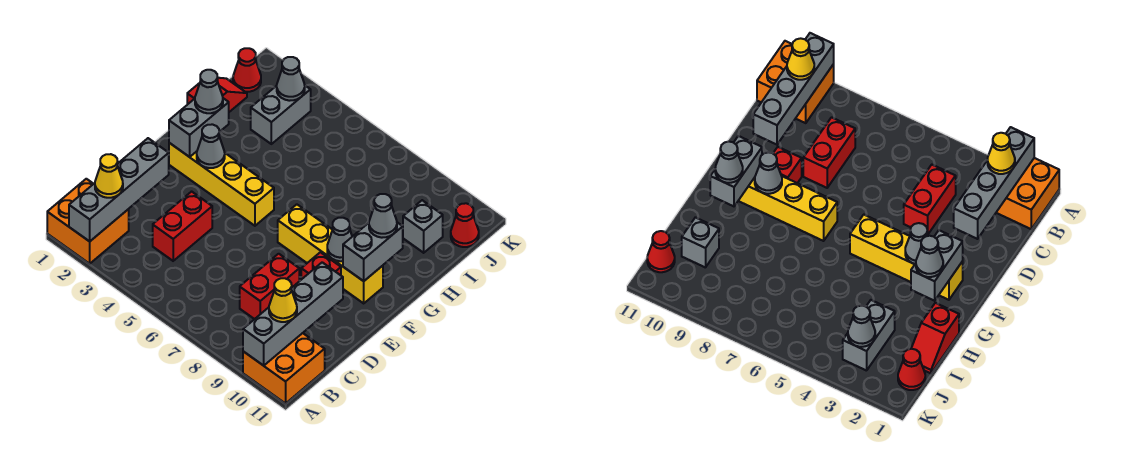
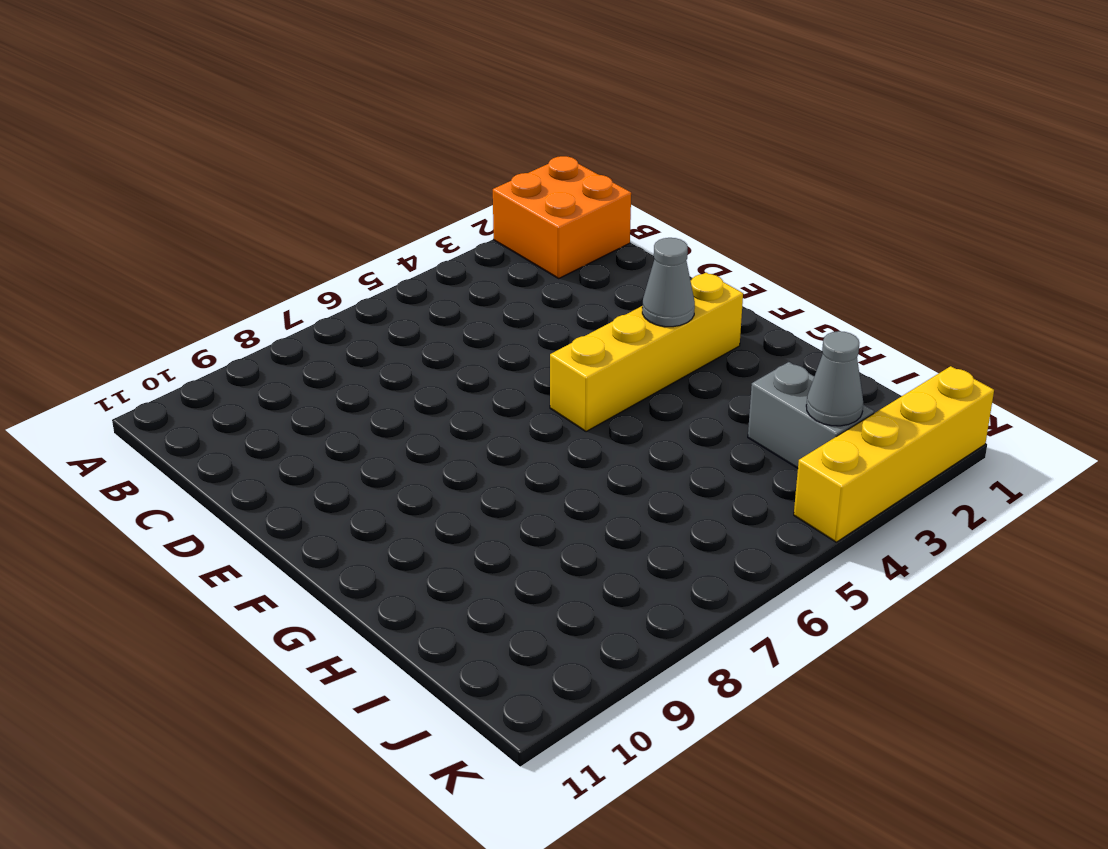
yellow brick K1:K4 level 1 -> yellow brick F7:F10 level 1
none -> orange brick A10:B11 level 1
none -> red brick C4:D4 level 1
none -> red brick C8:D8 level 1

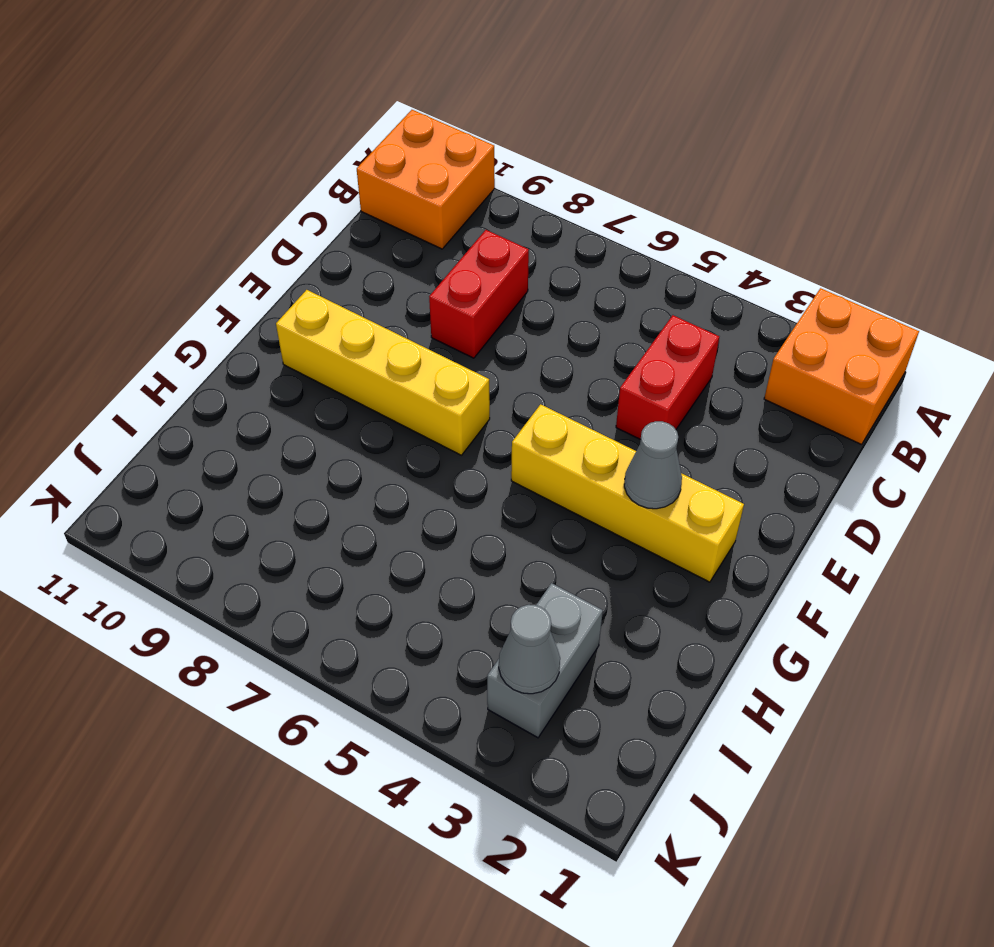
none -> red brick E9 level 1
none -> red slope H1:I1 level 1 top H
none -> grey brick I10 level 1

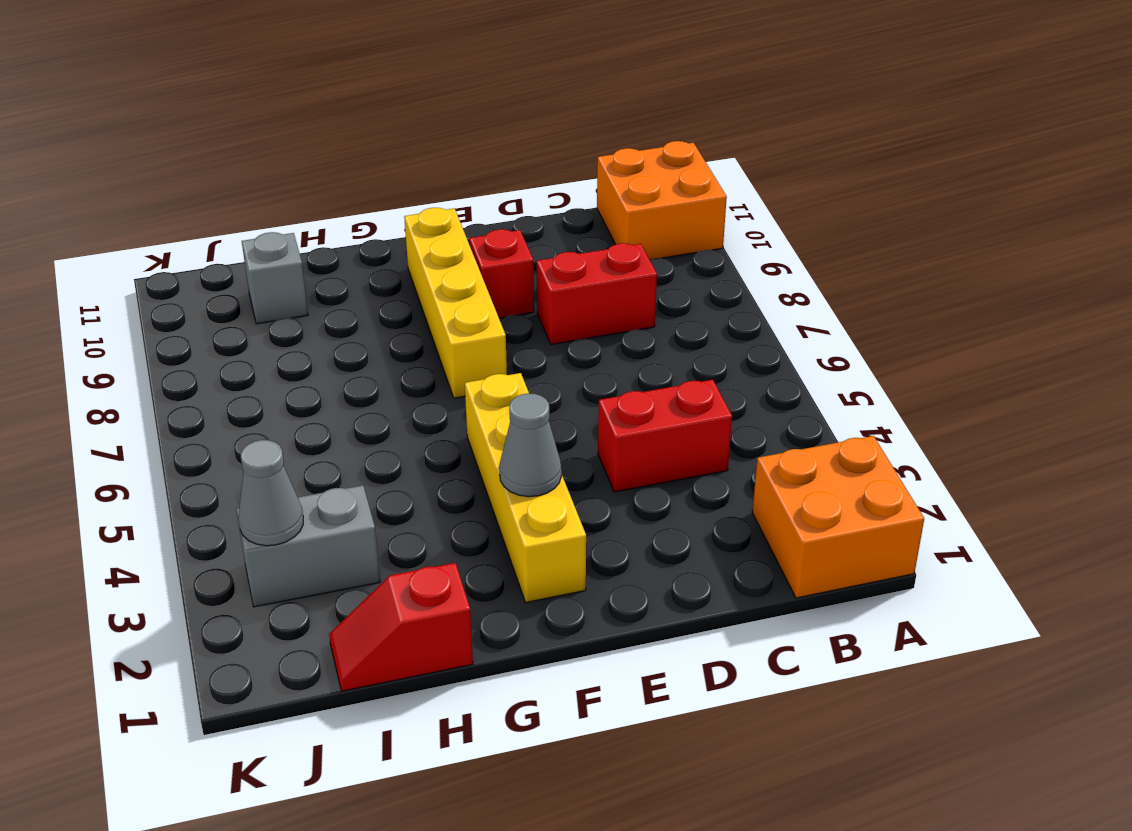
none -> red cone J1 level 1
none -> red cone J11 level 1
none -> grey brick A2:D2 level 2

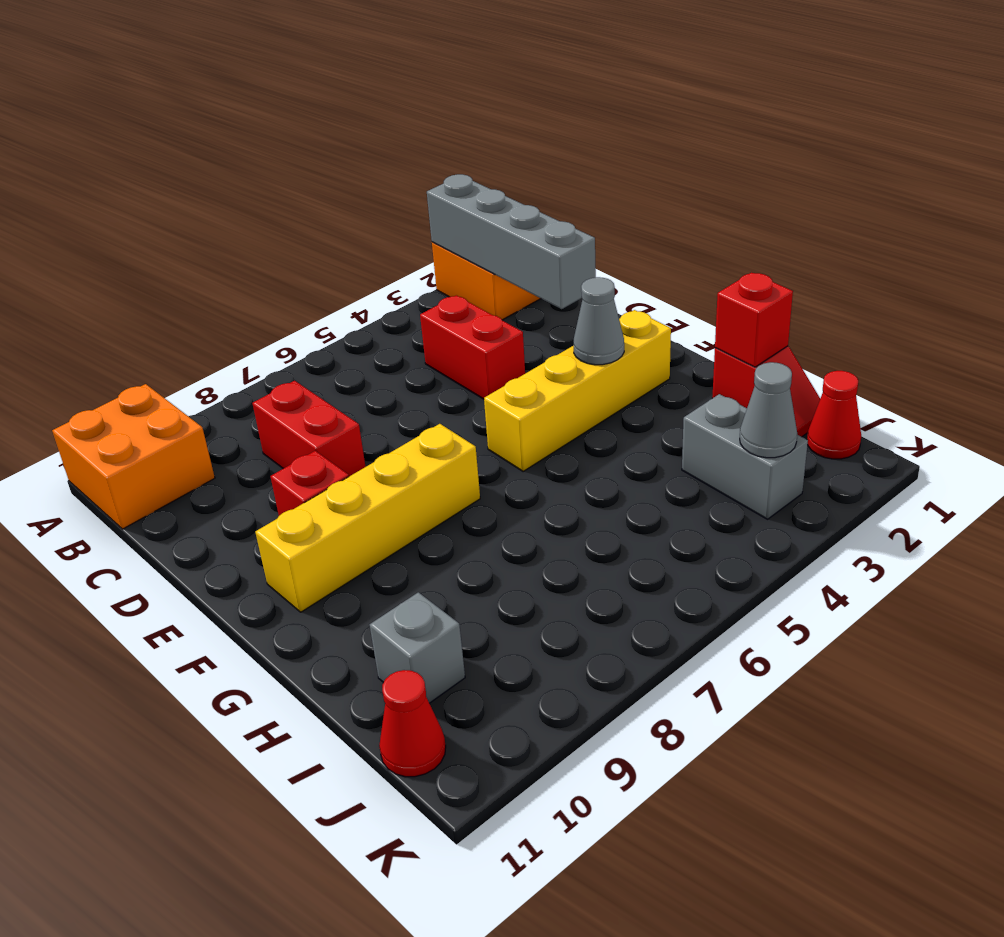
red brick H1 level 2 -> none
none -> grey brick A10:D10 level 2
none -> grey brick F2:G2 level 2
none -> grey cone F9 level 2

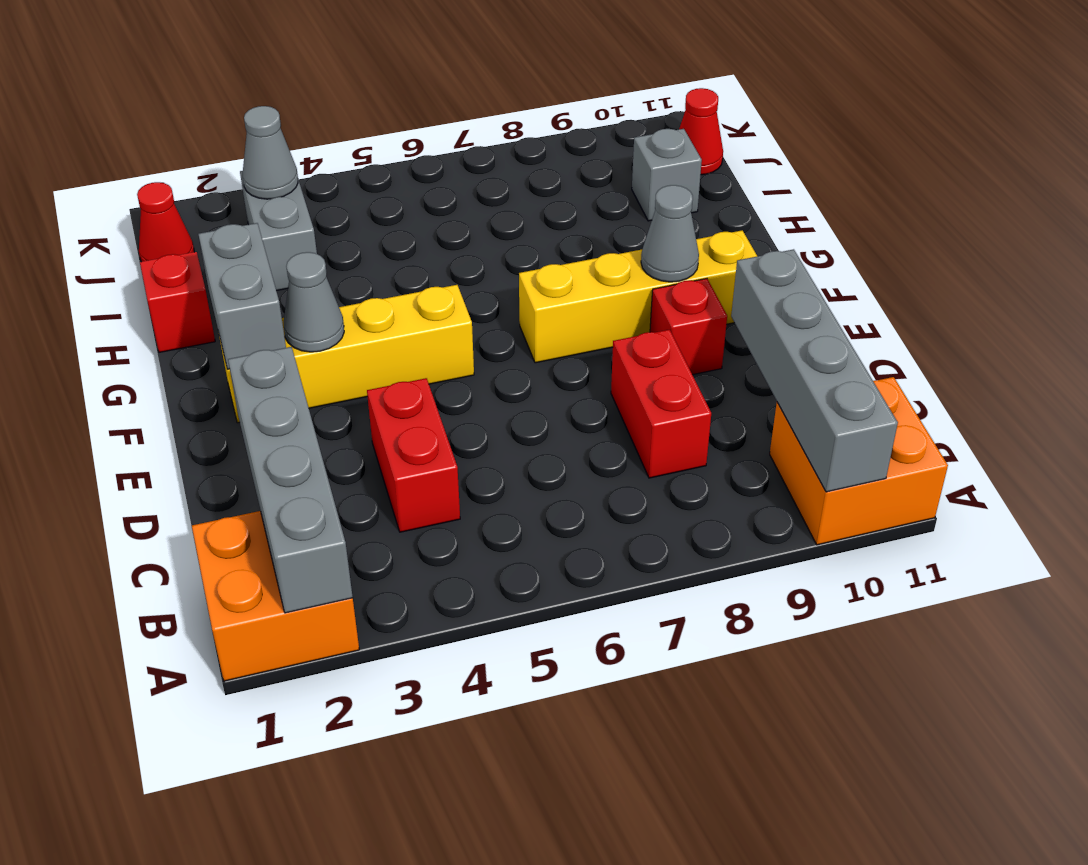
none -> grey brick F10:G10 level 2
none -> yellow cone B2 level 3
none -> yellow cone B10 level 3

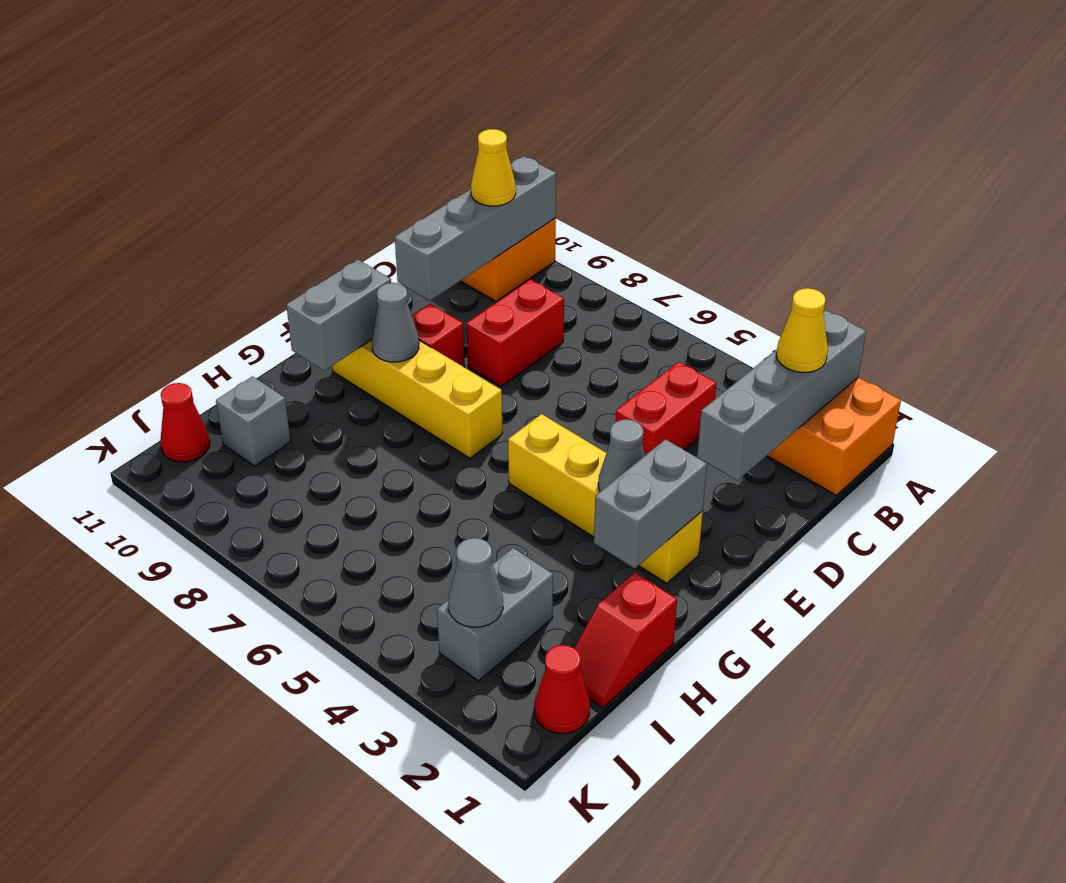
none -> grey cone G2 level 3
none -> grey cone G10 level 3

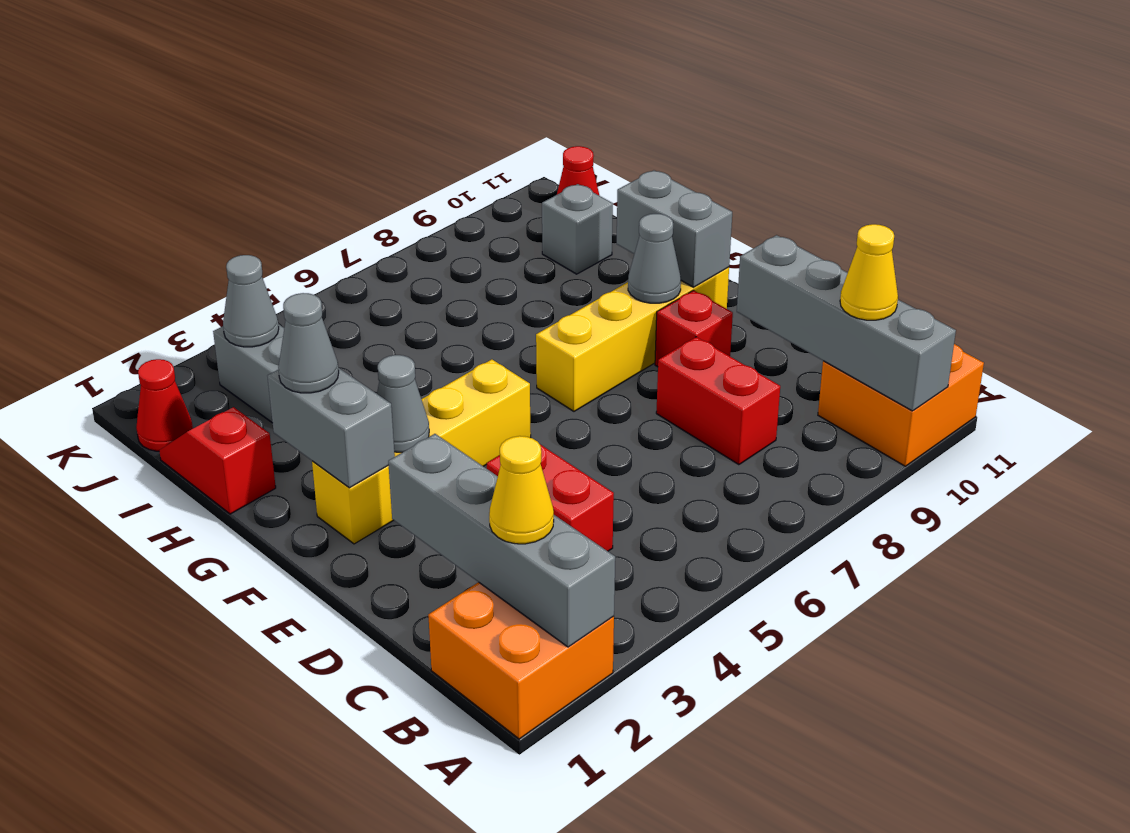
none -> grey cone G10 level 3

